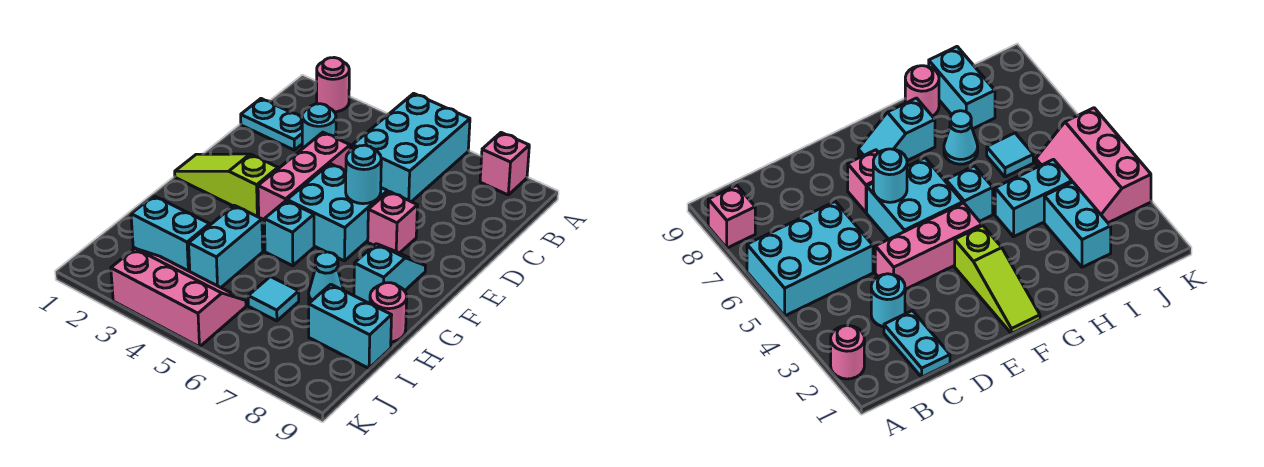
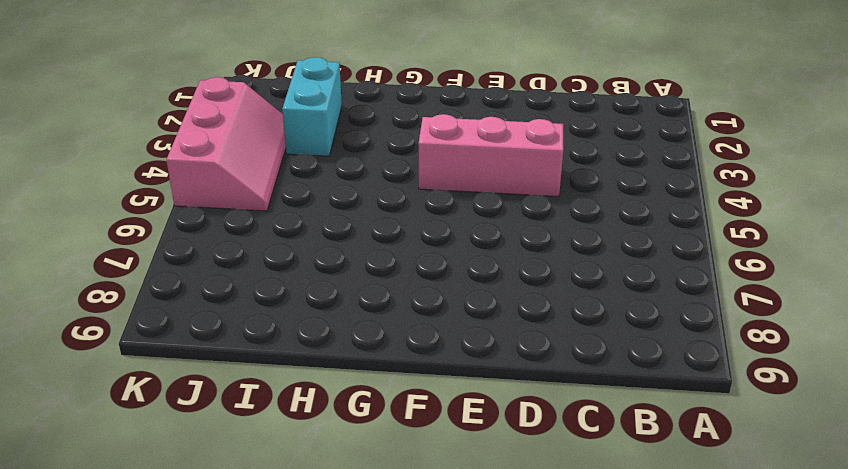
none -> pink round brick A2 level 1
none -> cyan brick A5:C6 level 1
none -> pink brick A8 level 1

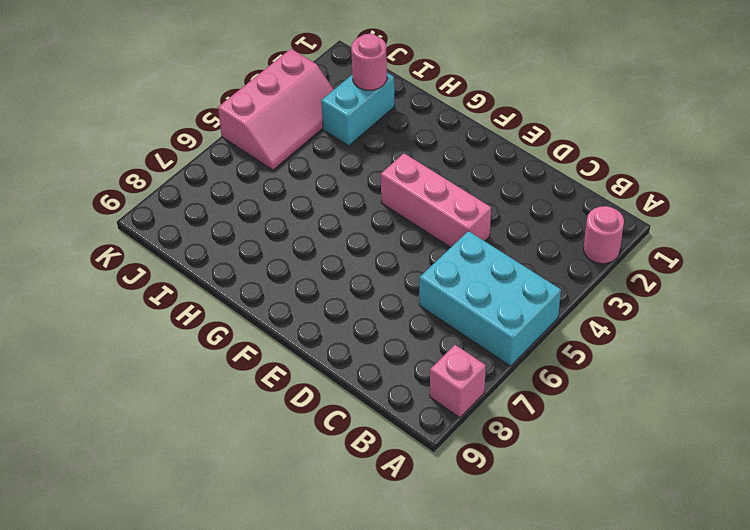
pink round brick I2 level 2 -> pink round brick H9 level 1
none -> cyan plate C1:C2 level 1
none -> cyan round brick C3 level 1
none -> cyan brick E5:F6 level 1

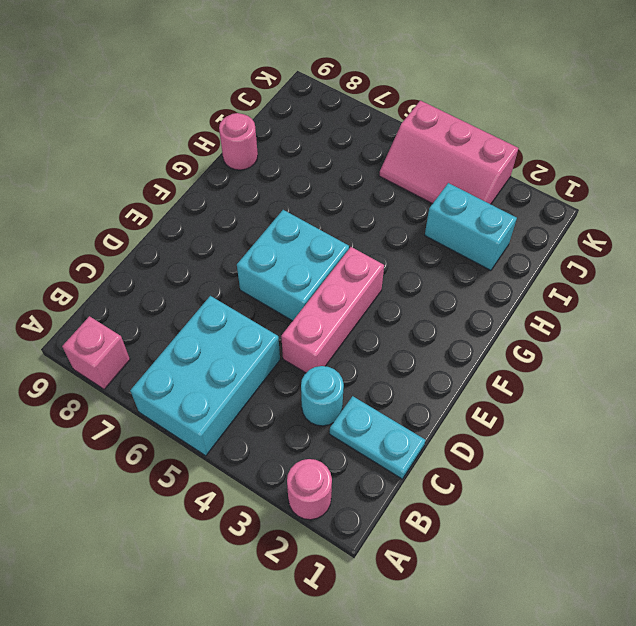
none -> pink brick E7 level 1
none -> lime slope F1:F3 level 1 top 3
none -> cyan slope F8:G8 level 1 top G

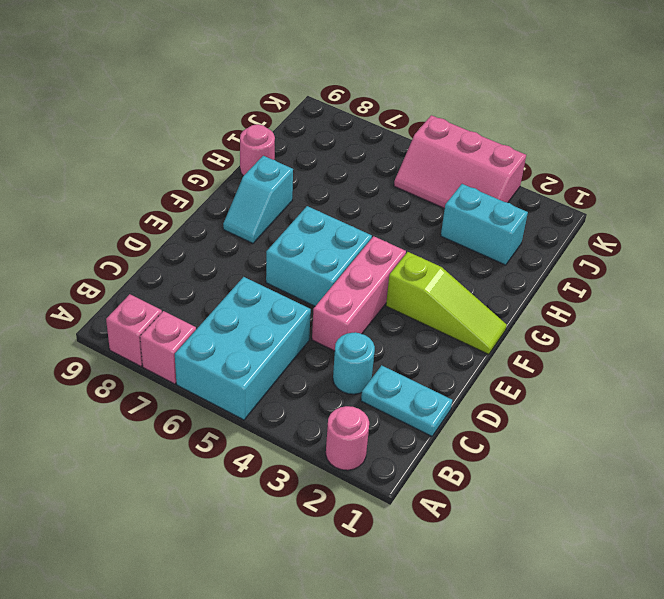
pink brick A7 level 1 -> pink brick E7 level 1
none -> cyan brick G5 level 1
none -> cyan brick H4:I4 level 1
none -> cyan cone H7 level 1

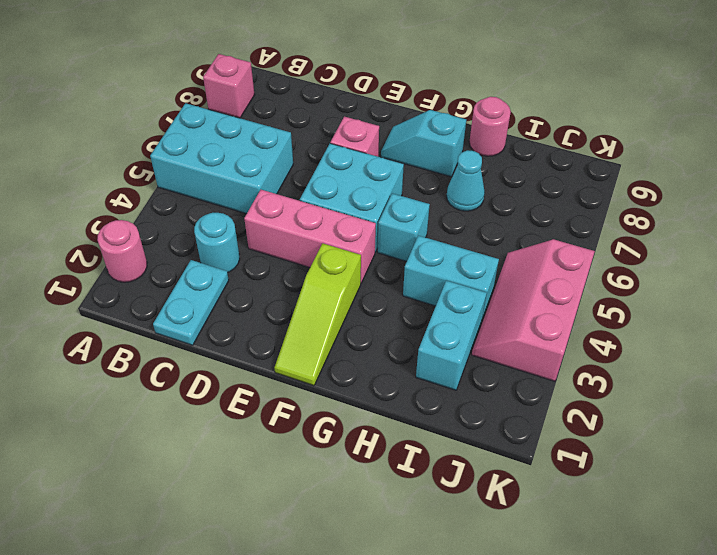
none -> cyan tile I6 level 1
none -> cyan brick I8:I9 level 1
none -> cyan round brick E6 level 2

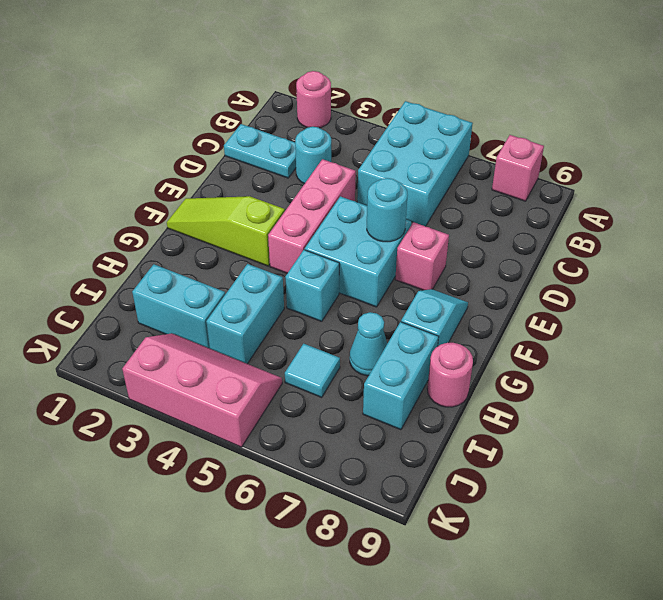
cyan brick H8:I8 level 1 -> cyan brick I8:I9 level 1

